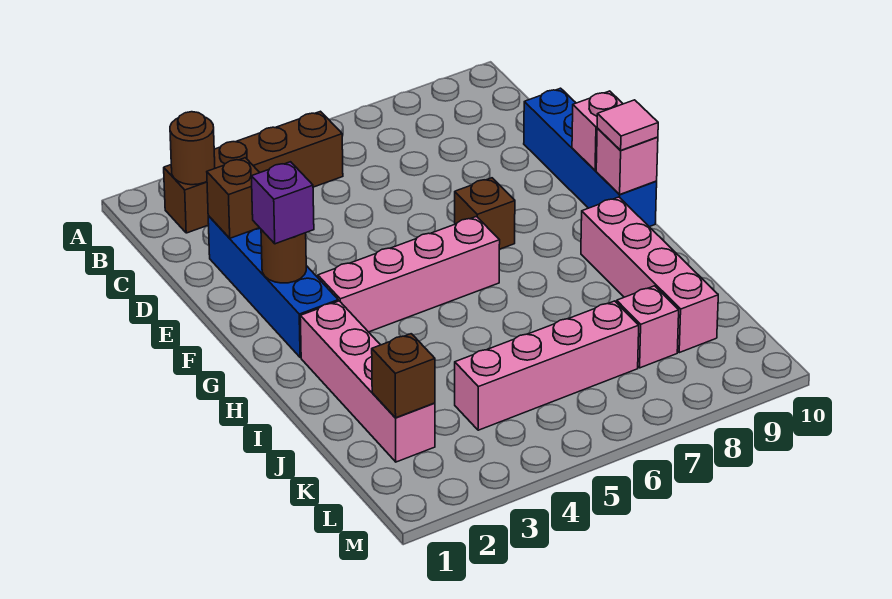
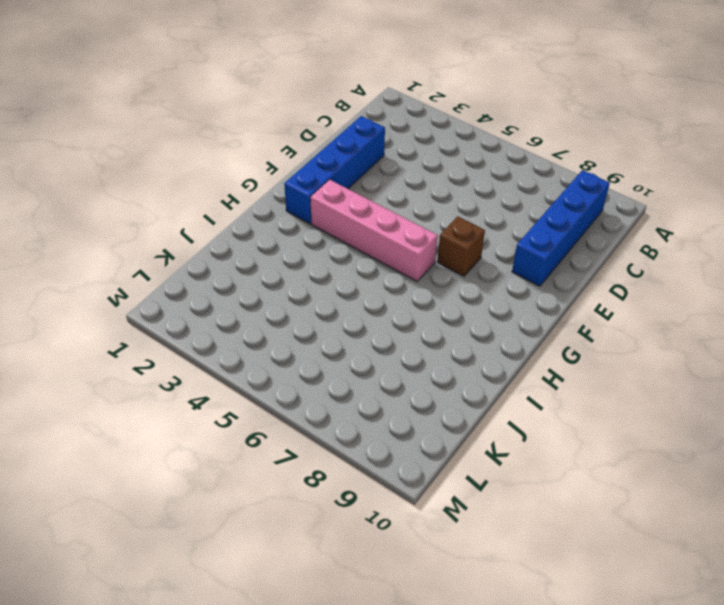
blue brick B9:E9 level 1 -> blue brick D10:G10 level 1
none -> brown brick B2:B5 level 1
none -> pink brick H2:K2 level 1
none -> pink brick H9:K9 level 1

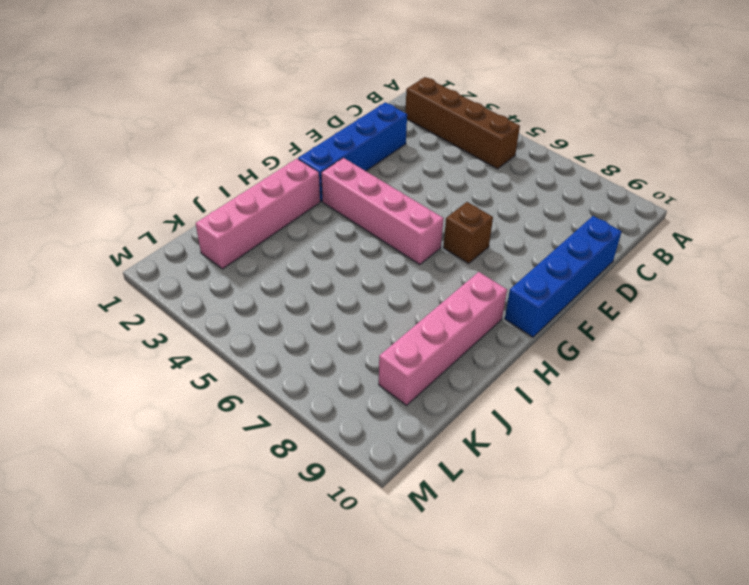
none -> pink brick K4:K7 level 1
none -> pink brick K8 level 1
none -> brown round brick B2 level 2

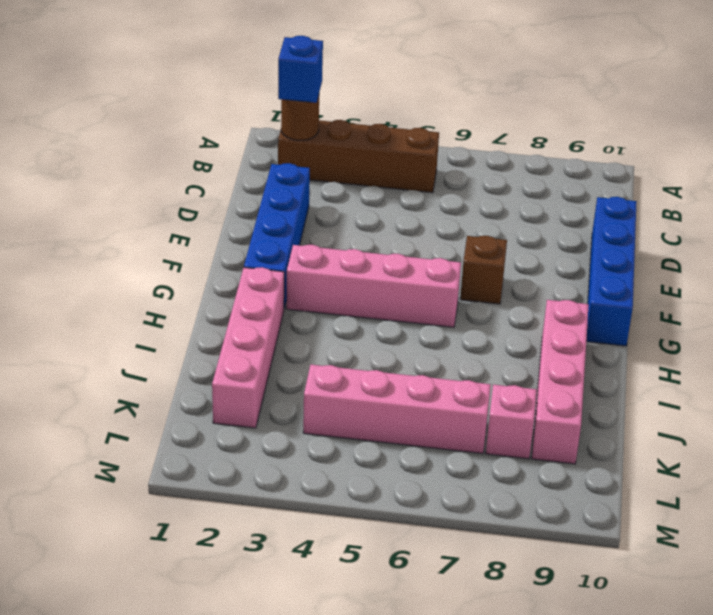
blue brick B2 level 3 -> none
none -> brown brick D2 level 2
none -> brown round brick F2 level 2
none -> pink brick F10 level 2

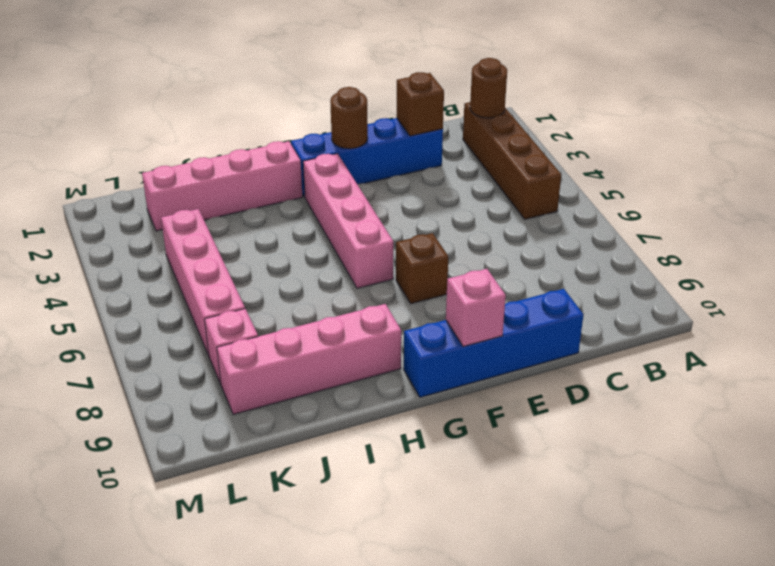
none -> pink brick G10 level 2
none -> brown brick K2 level 2
none -> purple brick F2 level 3

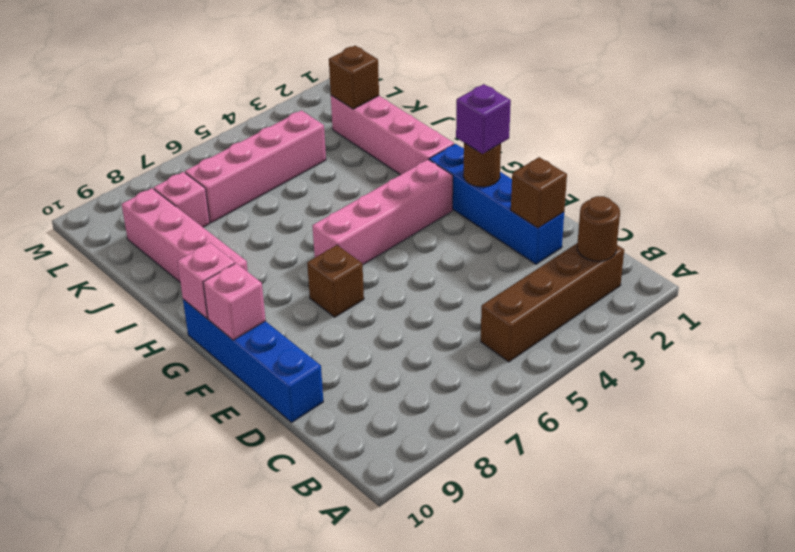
none -> pink tile G10 level 3

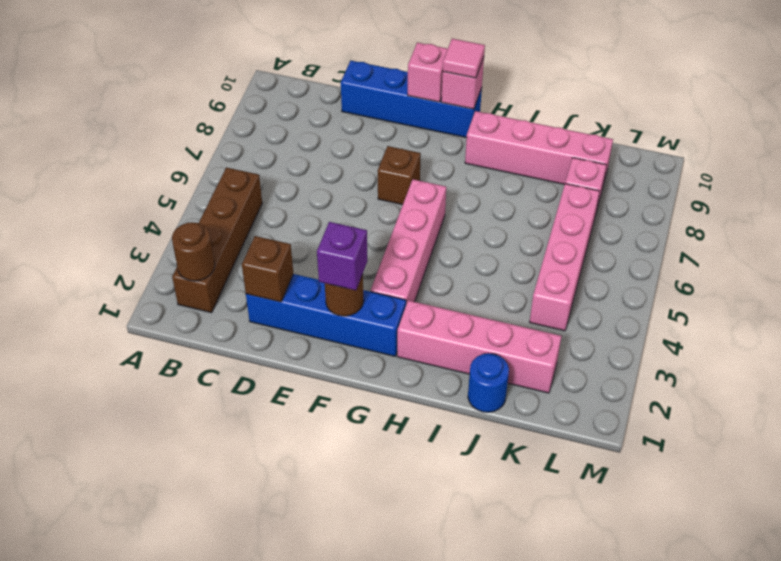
blue round brick J1 level 1 -> none
none -> brown brick K2 level 2

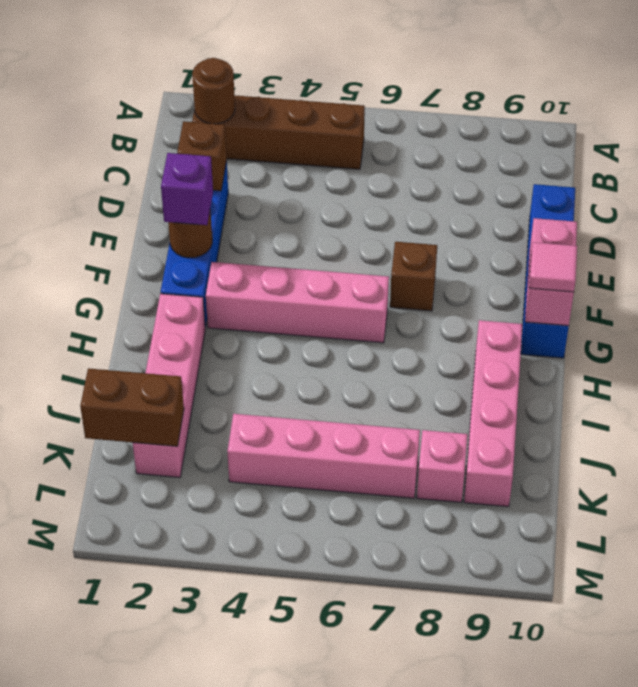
brown brick K1:K2 level 2 -> brown brick K2 level 2

